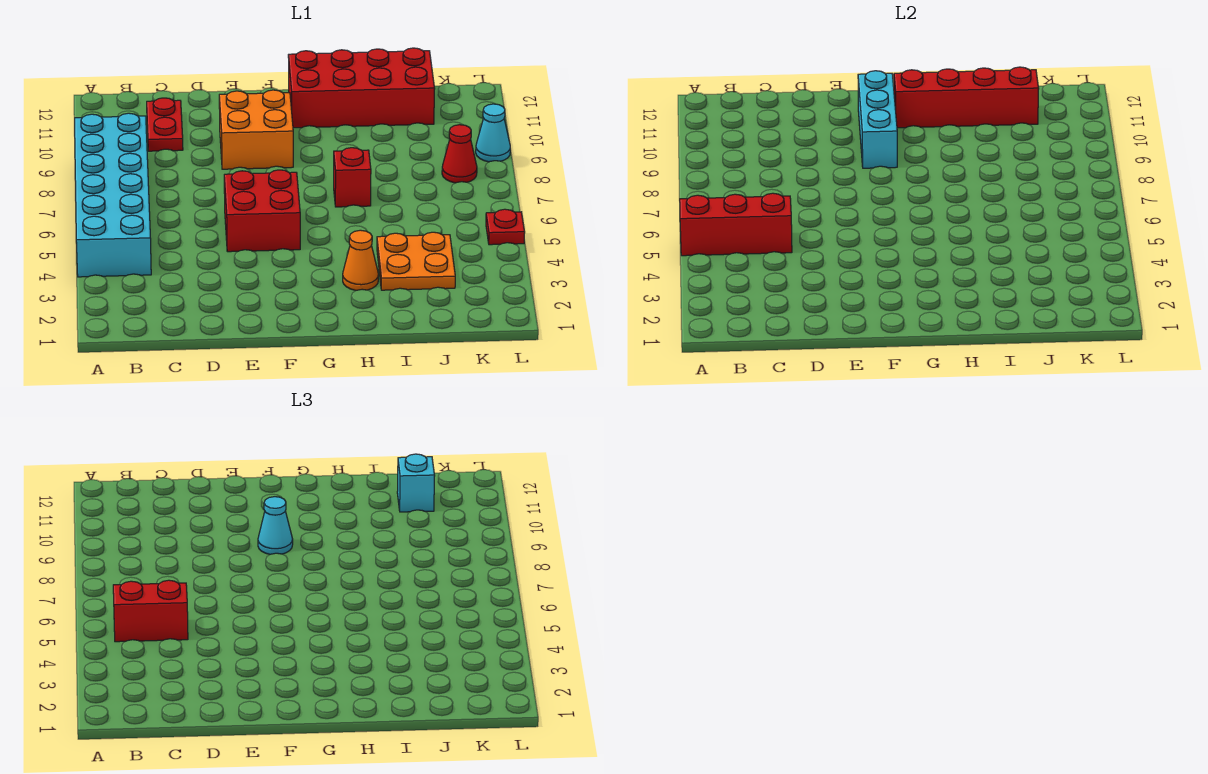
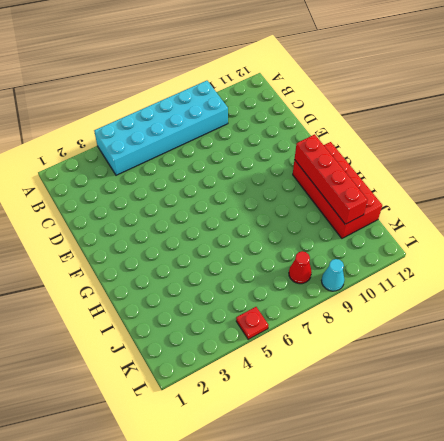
none -> red plate C10:C11 level 1
none -> red brick E5:F6 level 1
none -> orange brick E9:F10 level 1

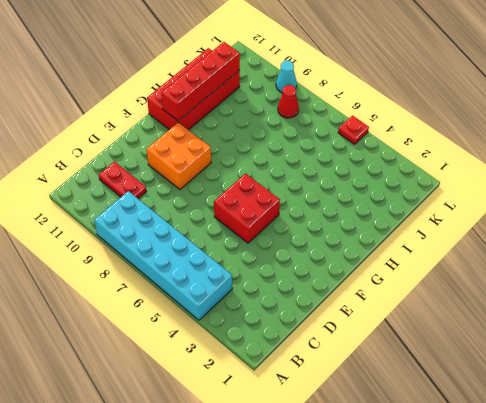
none -> orange cone H3 level 1
none -> red brick H7 level 1
none -> orange plate I3:J4 level 1

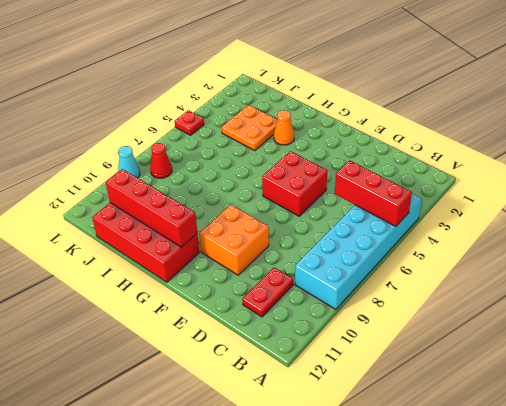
none -> red brick H7 level 1
none -> cyan brick F9:F11 level 2
none -> red brick B5:C5 level 3

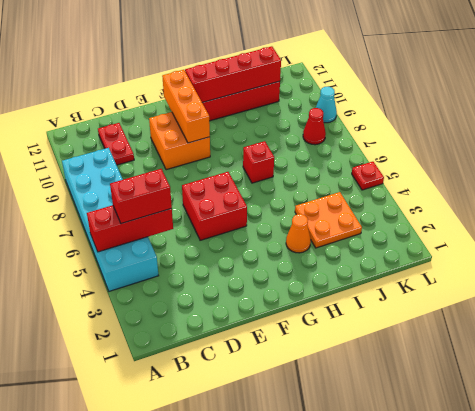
orange brick F9:F11 level 2 -> cyan brick F9:F11 level 2
none -> cyan cone F9 level 3
none -> cyan brick J11 level 3

